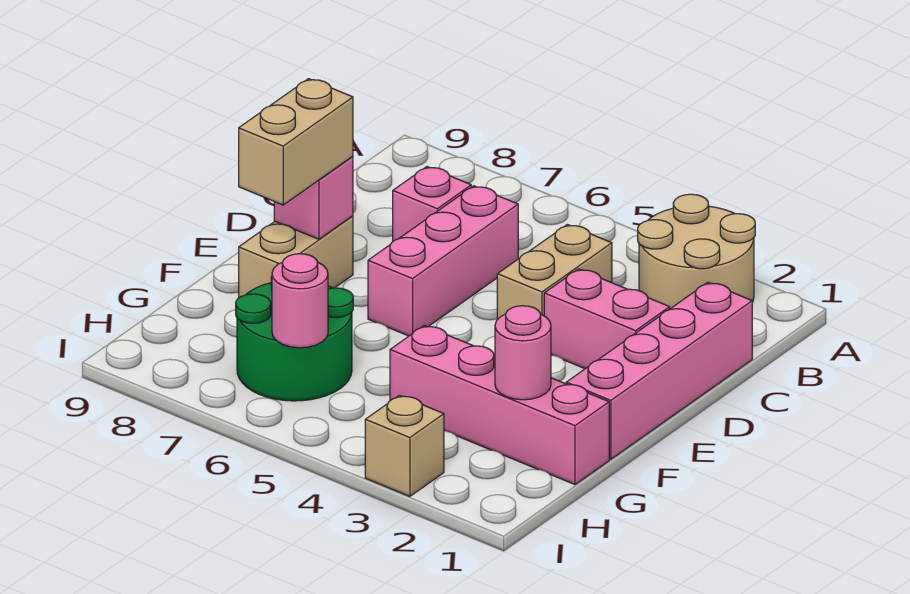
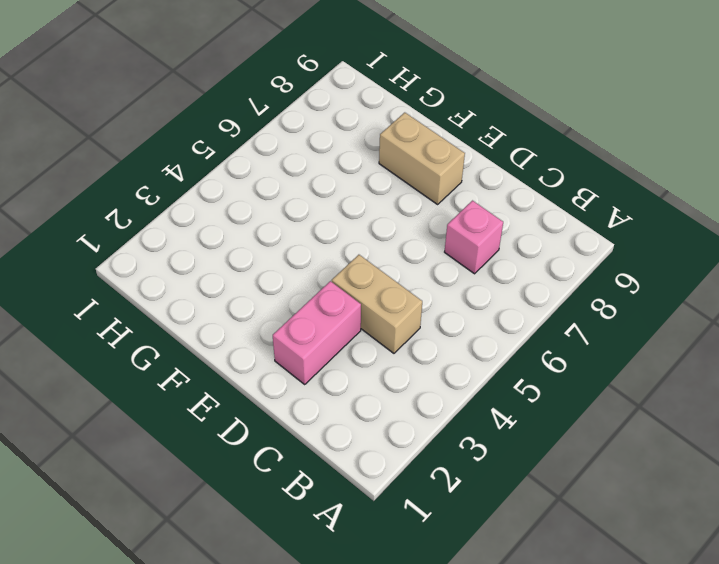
none -> tan round brick A2:B3 level 1
none -> pink brick C1:F1 level 1
none -> pink brick C6:E6 level 1

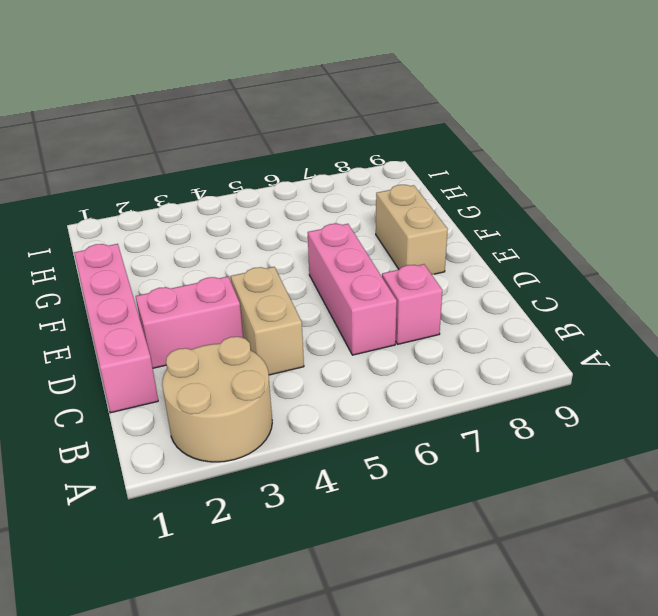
none -> pink brick G1:G4 level 1
none -> green round brick G6:H7 level 1
none -> tan brick I3 level 1

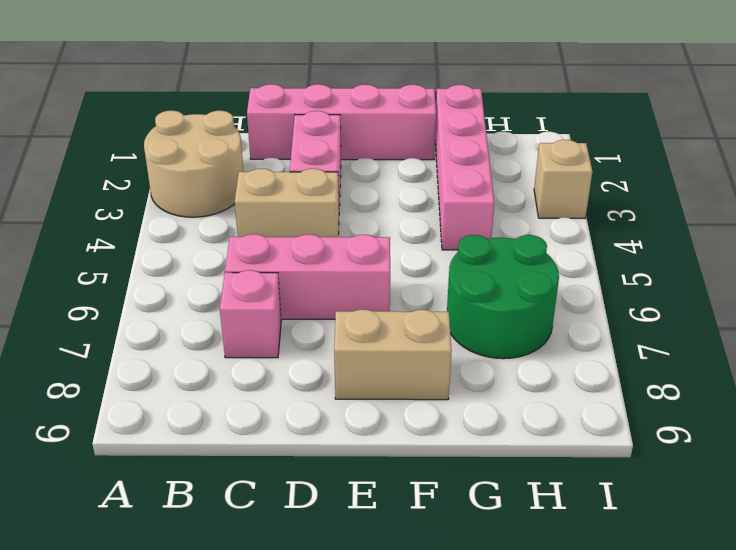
none -> pink brick E8 level 2
none -> pink round brick G2 level 2
none -> pink round brick H6 level 2

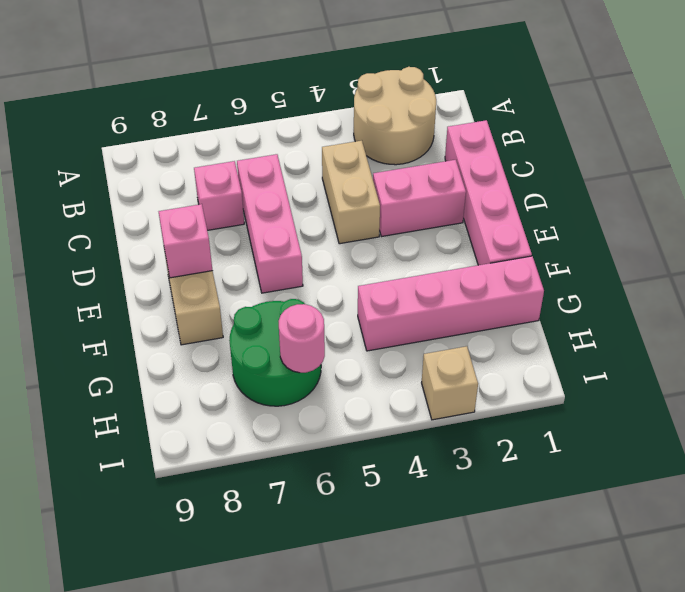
none -> pink round brick G2 level 2
none -> tan brick E8:F8 level 3

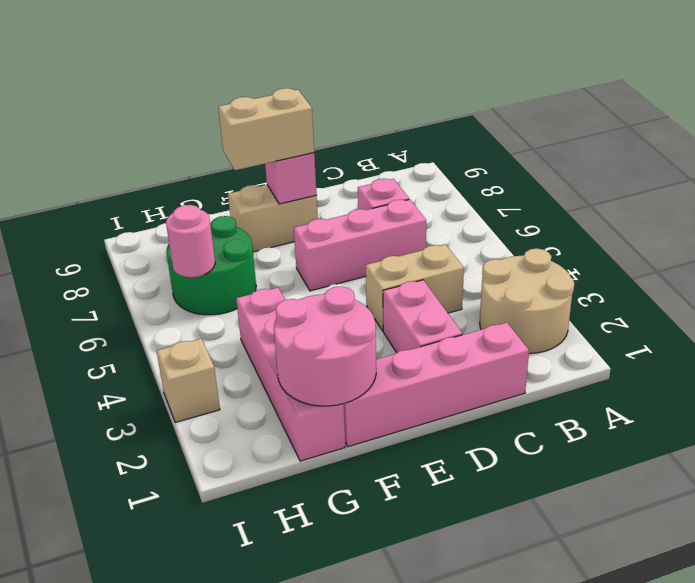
pink round brick F1:G2 level 2 -> pink round brick G2 level 2

